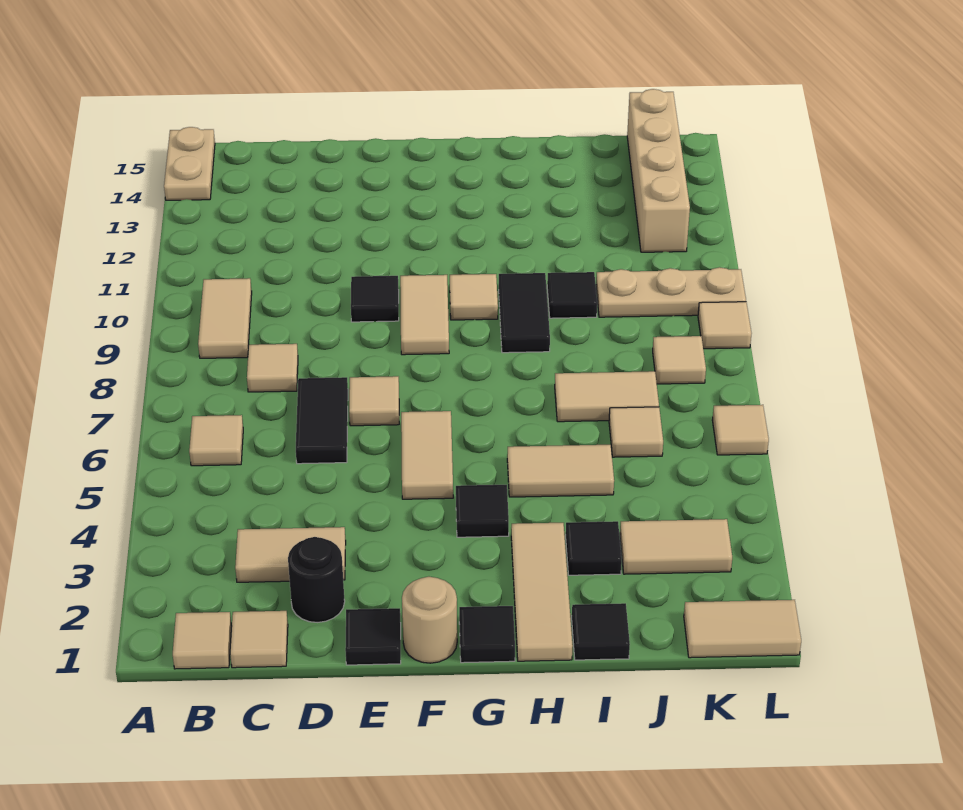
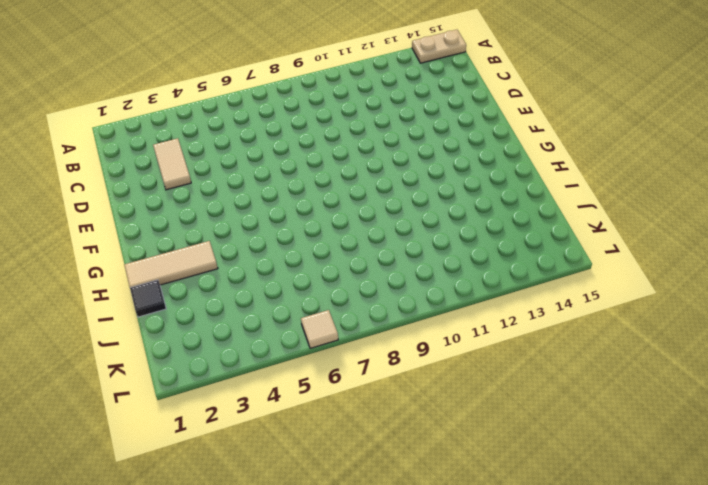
none -> tan tile B1 level 1
none -> tan tile B6 level 1
none -> tan tile B9:B10 level 1
none -> tan tile C1 level 1

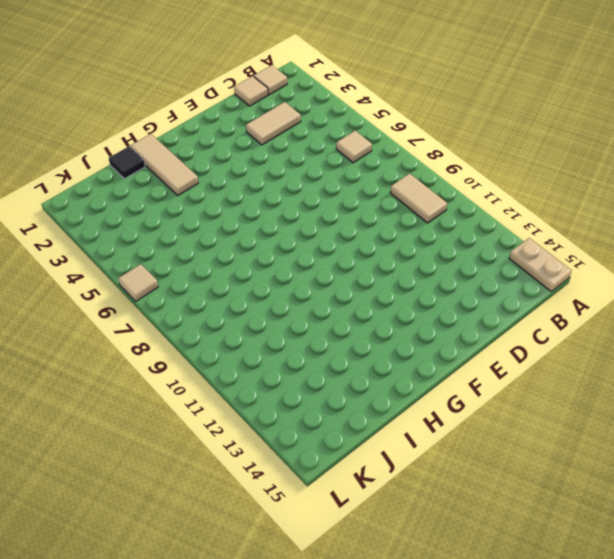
none -> tan tile C8 level 1
none -> black round brick D2 level 1
none -> black tile D6:D7 level 1
none -> black tile E1 level 1

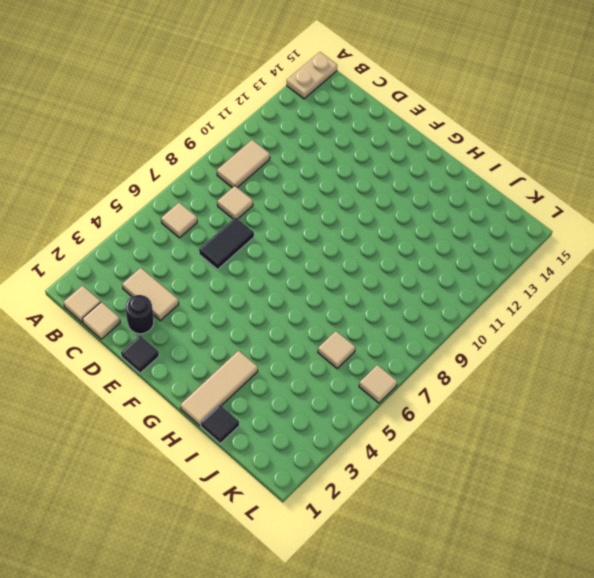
none -> tan tile E7 level 1
none -> black tile E10 level 1
none -> tan round brick F1 level 1
none -> tan tile F5:F6 level 1

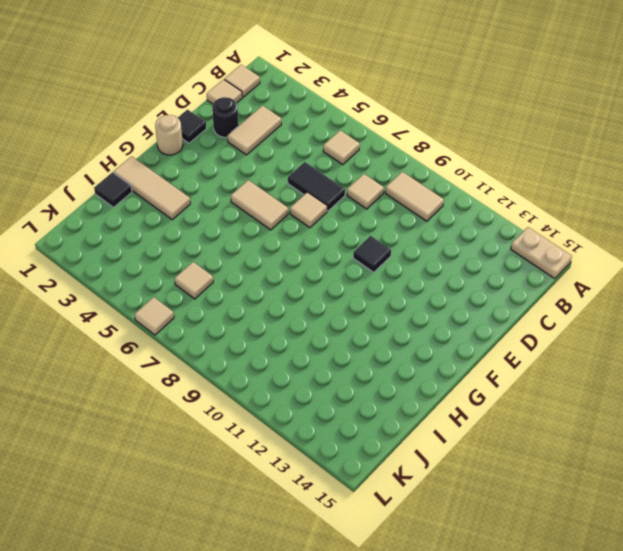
none -> tan tile F9:F10 level 1
none -> black tile G1 level 1
none -> black tile G4 level 1
none -> tan tile G10 level 1

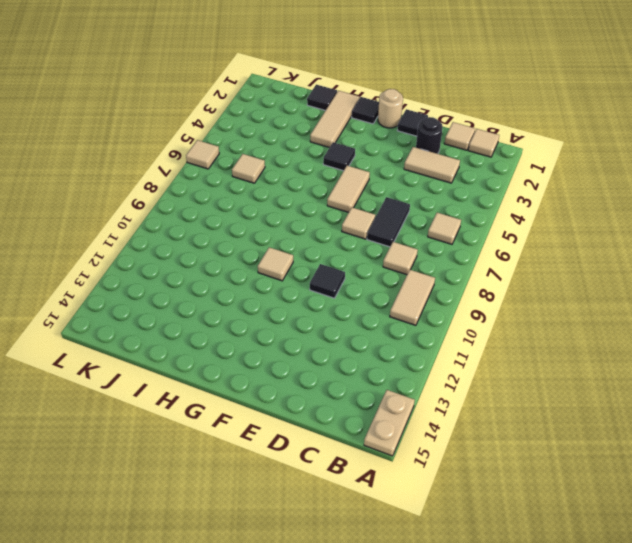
none -> tan tile F9:F10 level 1
none -> tan tile H5:I5 level 1
none -> black tile H9:H10 level 1
none -> black tile I3 level 1

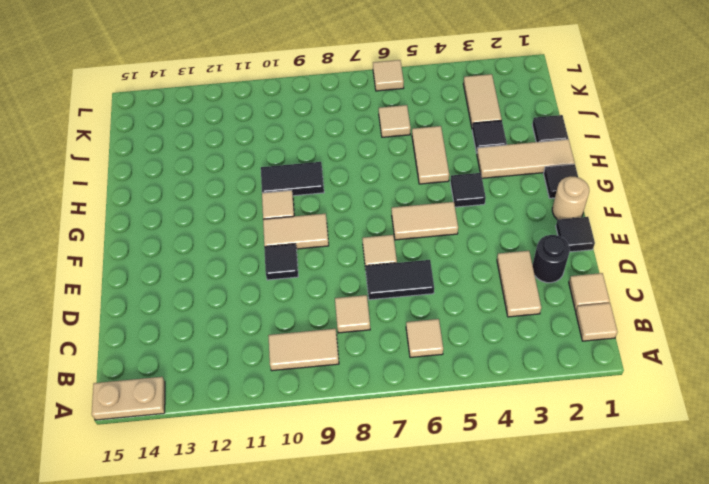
none -> tan tile I7:J7 level 1
none -> black tile I10 level 1
none -> tan plate J10:L10 level 1
none -> tan tile K1:L1 level 1

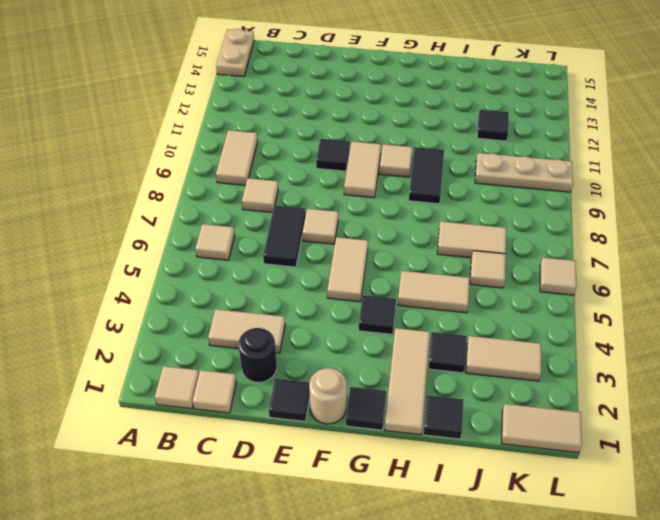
black tile J12 level 1 -> black tile I10 level 1
none -> tan tile K8 level 1
none -> tan brick K12:K15 level 1
none -> tan tile L9 level 1

